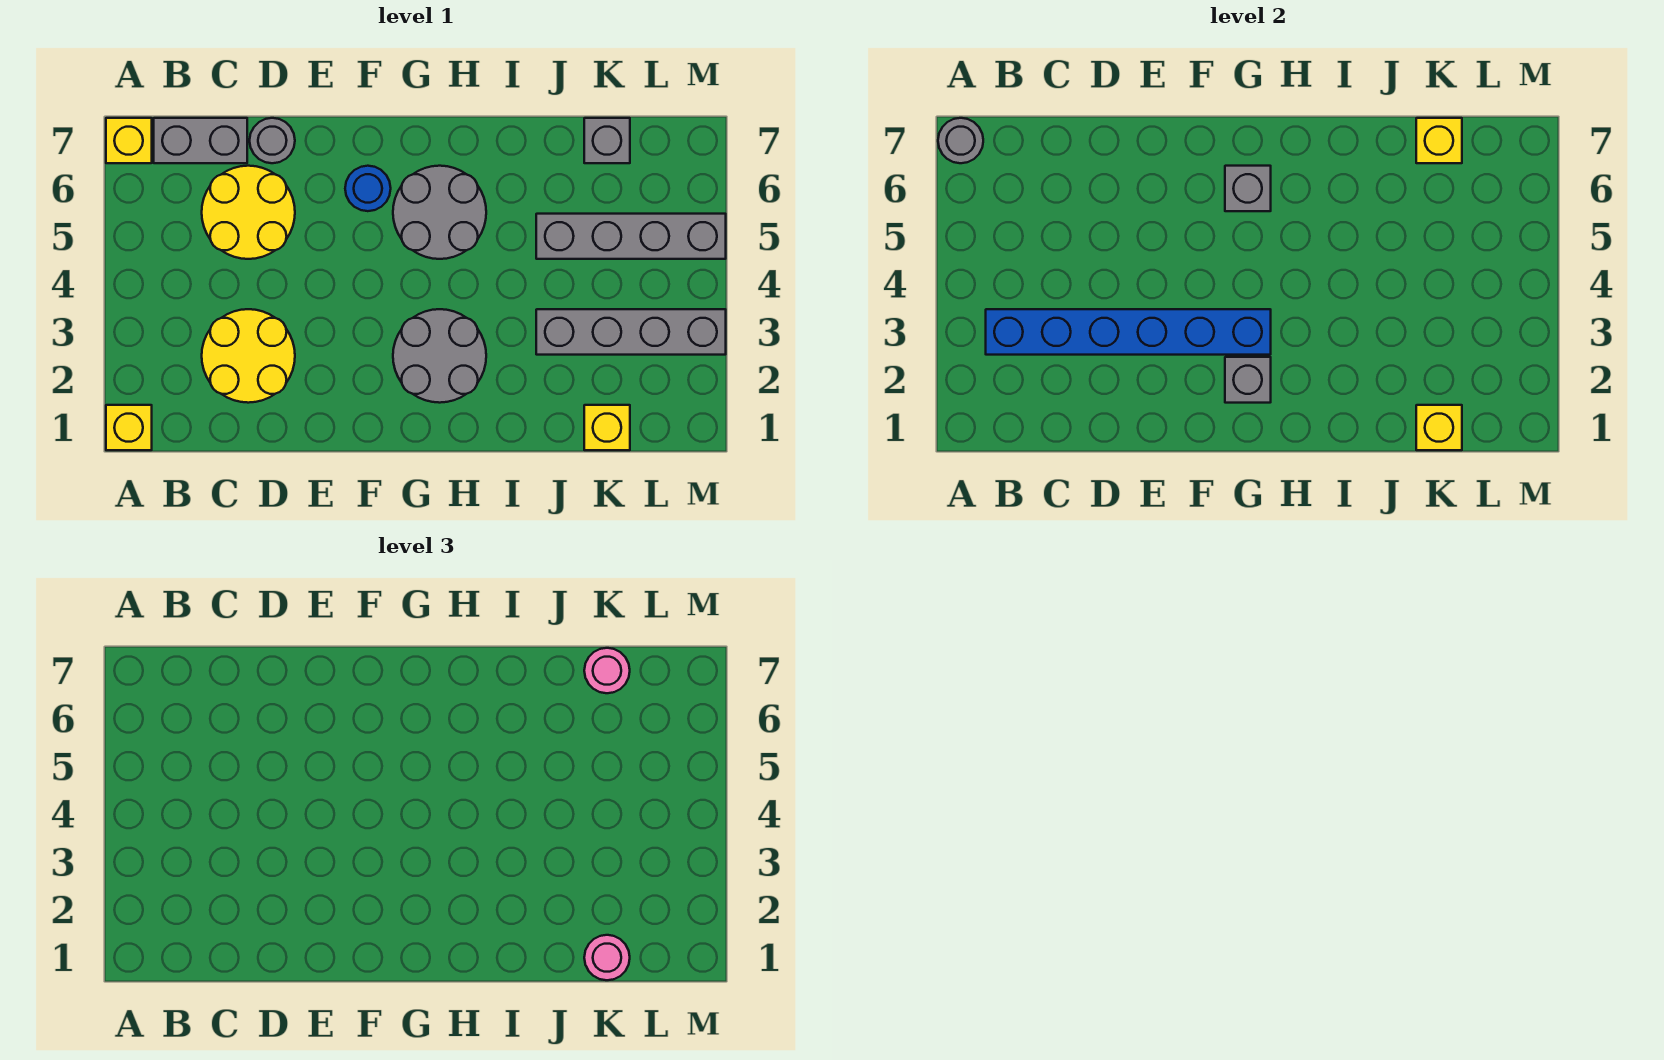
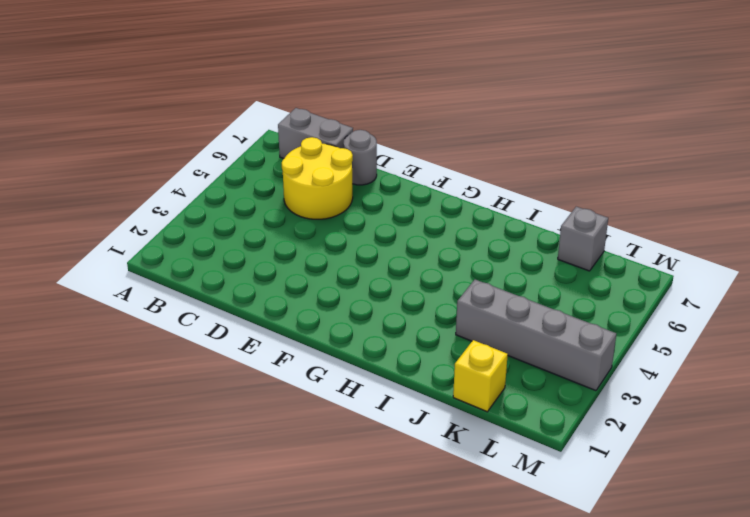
none -> yellow brick A1 level 1
none -> yellow brick A7 level 1
none -> yellow round brick C2:D3 level 1

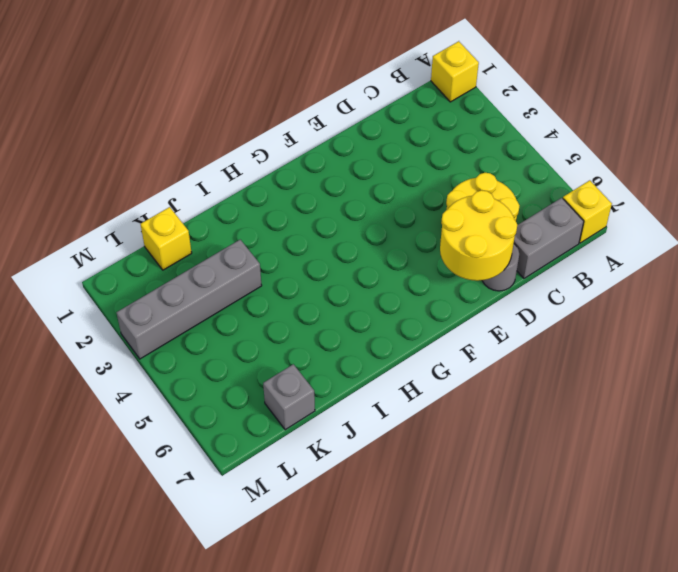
yellow round brick D6:E7 level 2 -> yellow round brick C2:D3 level 1
none -> blue round brick F6 level 1
none -> grey round brick G2:H3 level 1
none -> grey round brick G5:H6 level 1

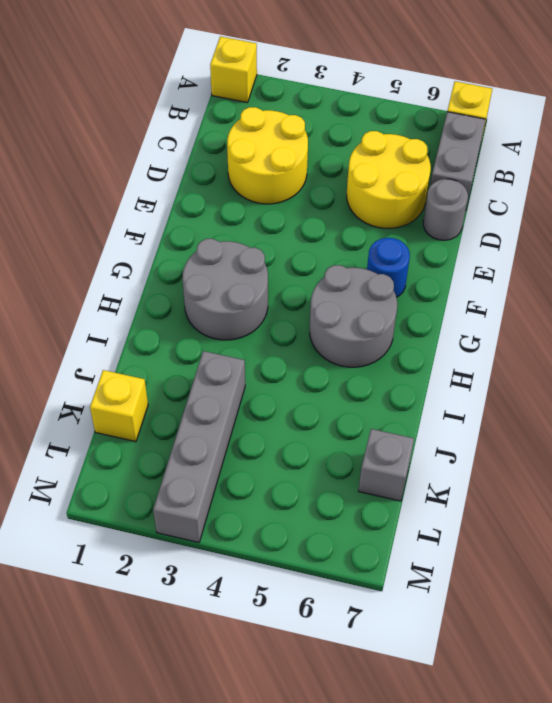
none -> grey brick J5:M5 level 1
none -> grey round brick A7 level 2
none -> blue brick B3:G3 level 2

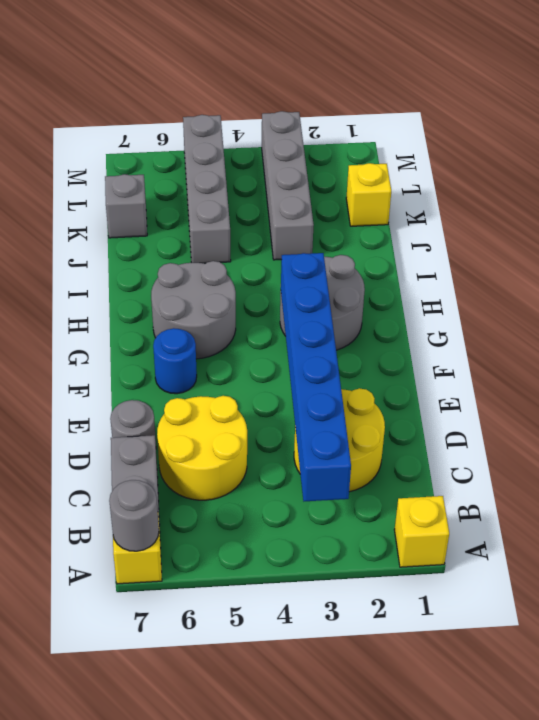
none -> grey brick G2 level 2
none -> grey brick G6 level 2
none -> yellow brick K1 level 2

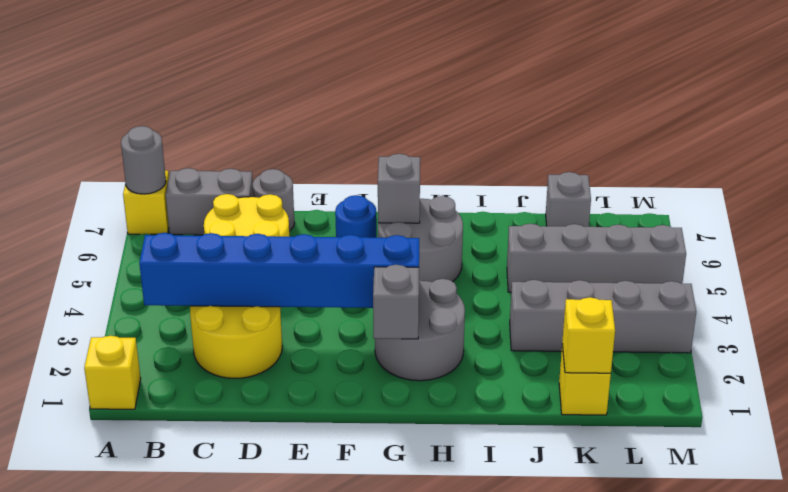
none -> yellow brick K7 level 2
none -> pink round brick K1 level 3
none -> pink round brick K7 level 3

